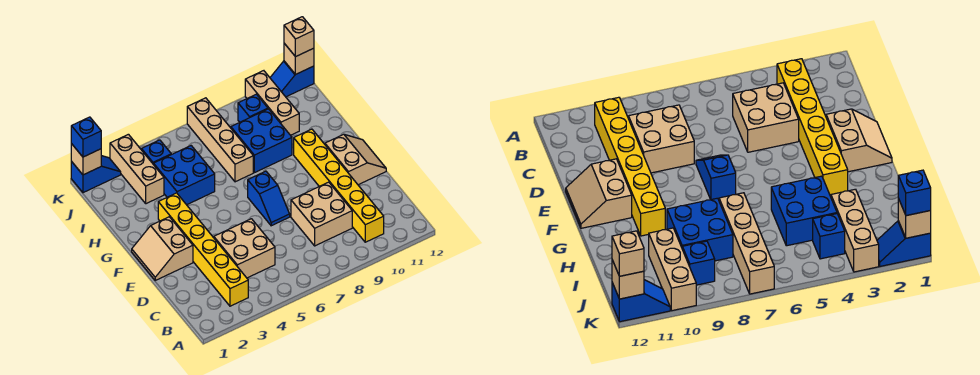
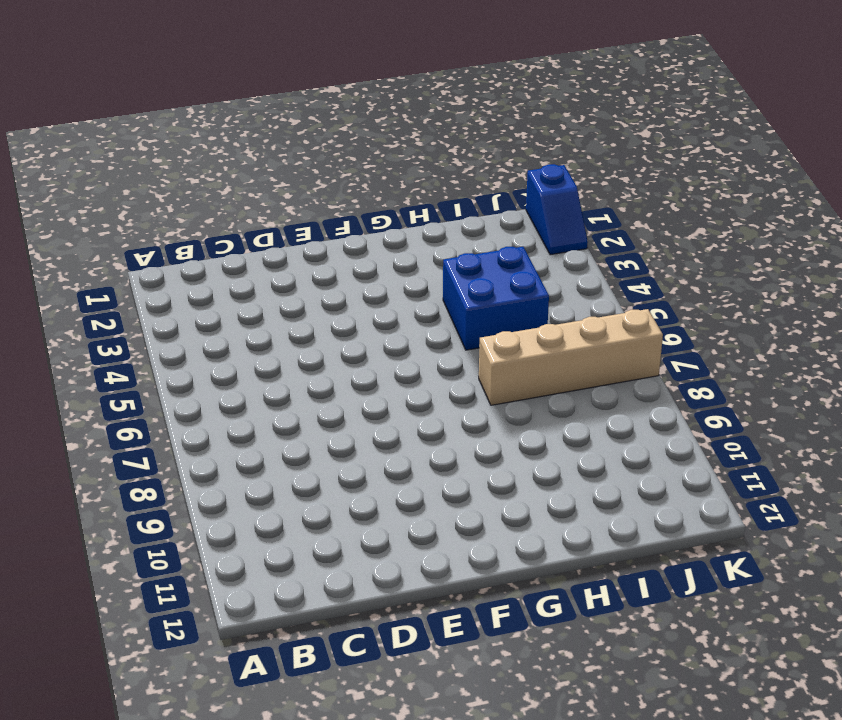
none -> yellow brick B3:G3 level 1
none -> yellow brick B10:G10 level 1
none -> tan brick C4:D5 level 1

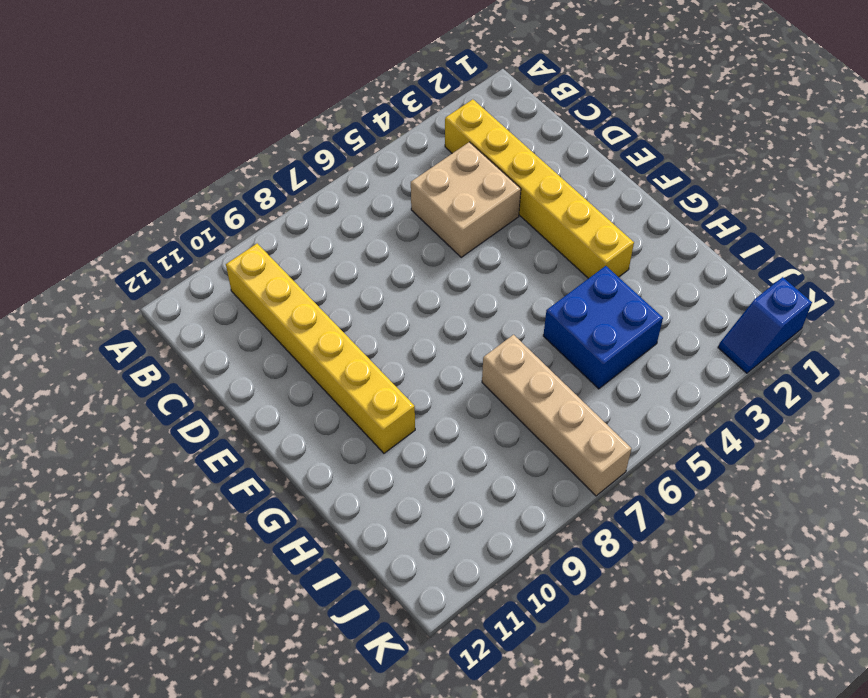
none -> tan brick C8:D9 level 1
none -> tan slope E1:F2 level 1 top 2
none -> blue slope E7:F7 level 1 top F

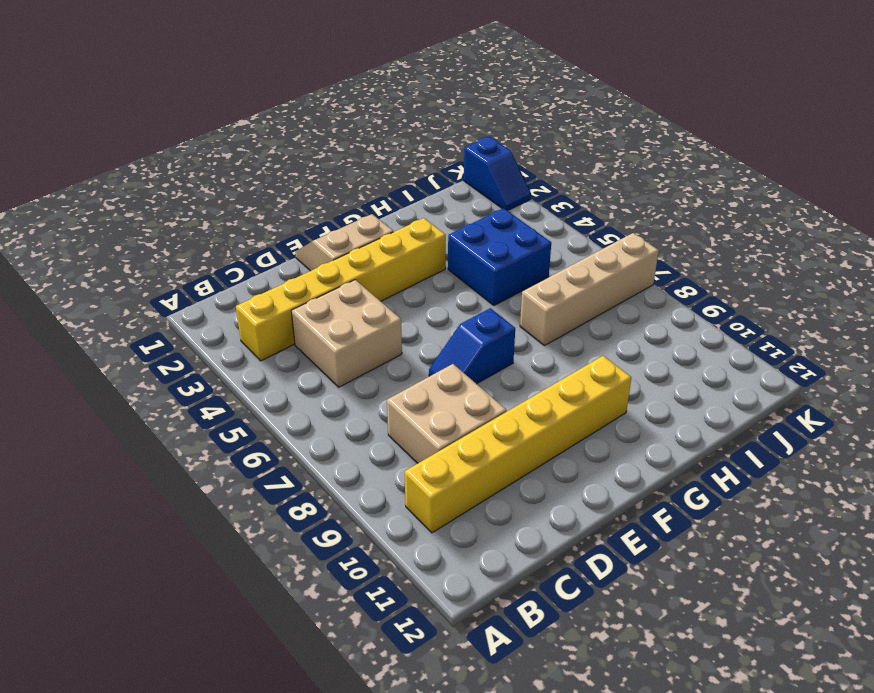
none -> tan slope E11:F12 level 1 top 11
none -> blue brick H8:I9 level 1
none -> tan brick I3:K3 level 1

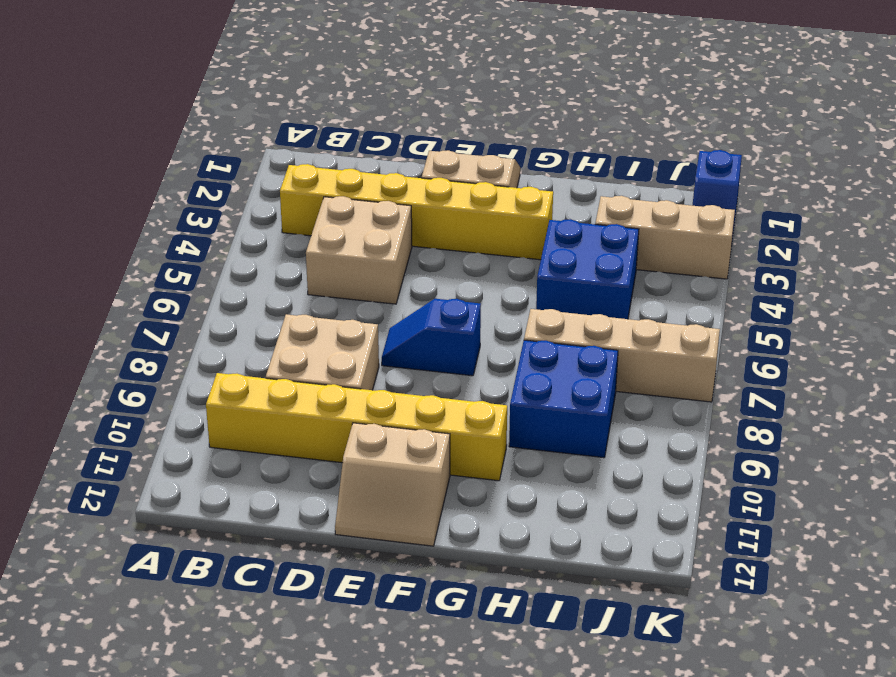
none -> tan brick I10:K10 level 1
none -> blue brick J4 level 1
none -> blue brick J9 level 1

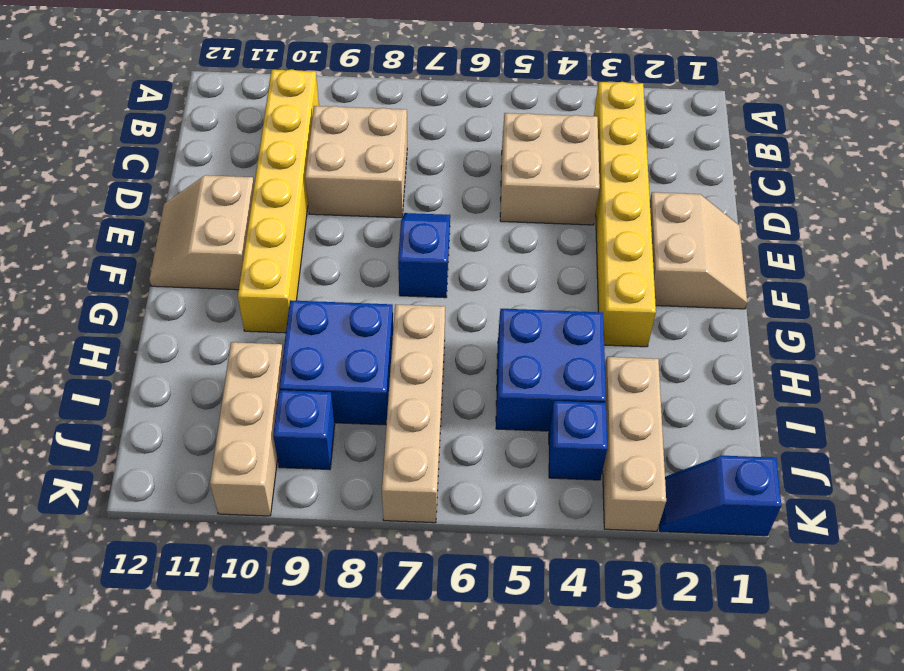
none -> blue slope K11:K12 level 1 top 12
none -> tan brick K1 level 2
none -> tan brick K12 level 2

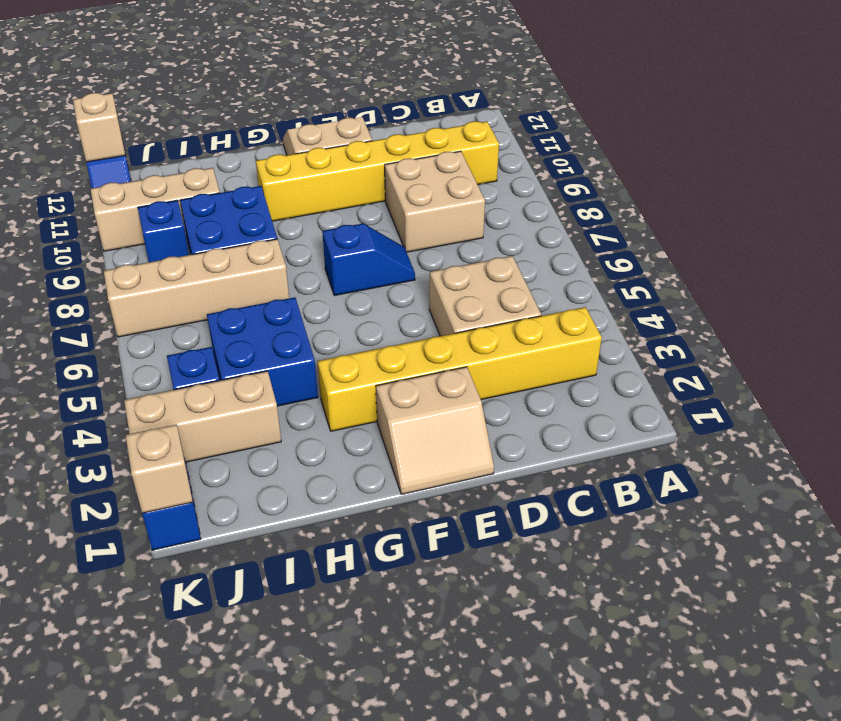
none -> blue brick K1 level 3
none -> tan brick K12 level 3

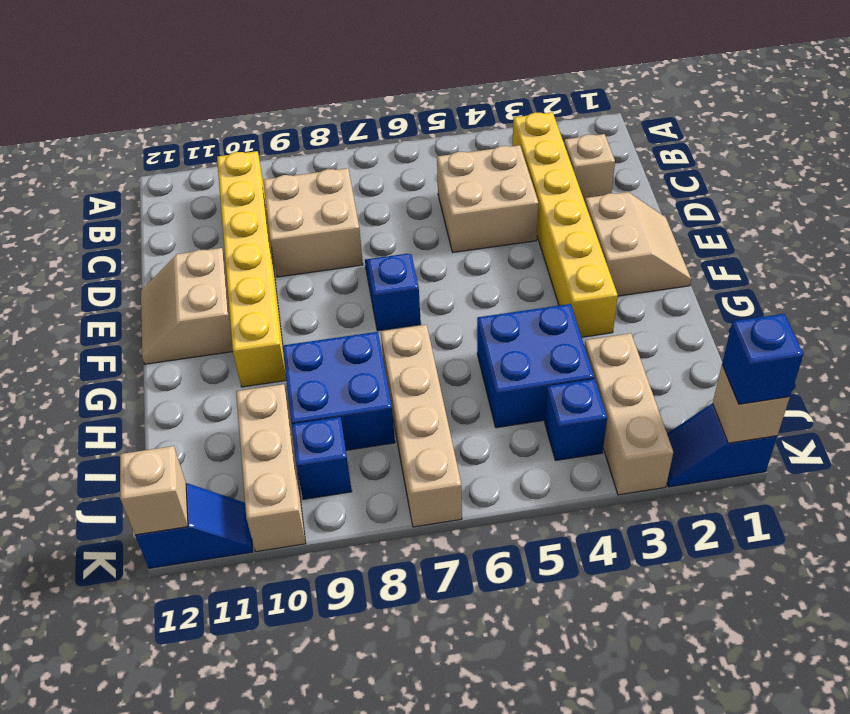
tan brick C2 level 1 -> tan brick K12 level 3

